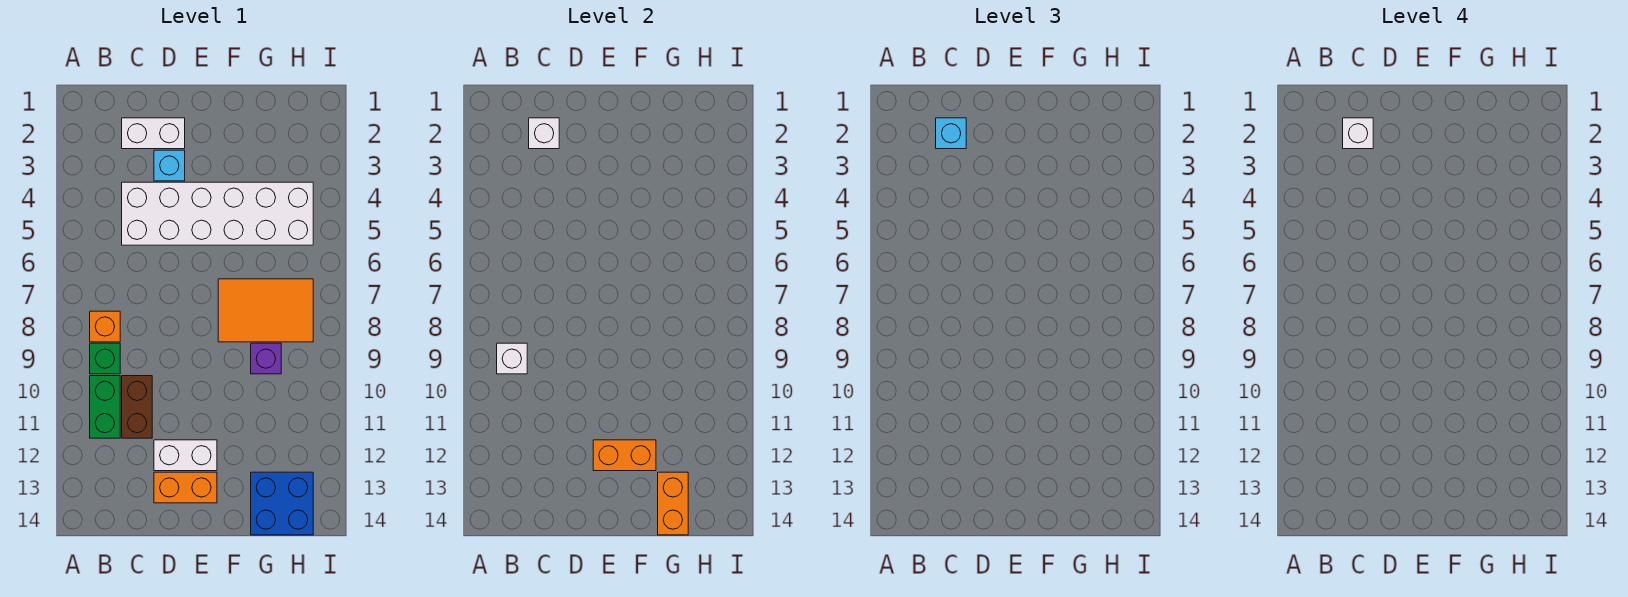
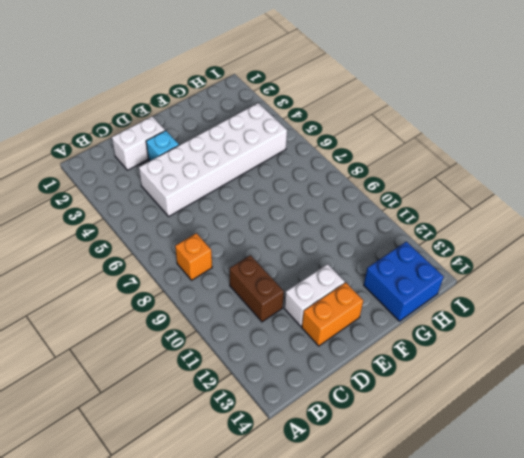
none -> green brick B9 level 1
none -> green brick B10:B11 level 1
none -> orange tile F7:H8 level 1

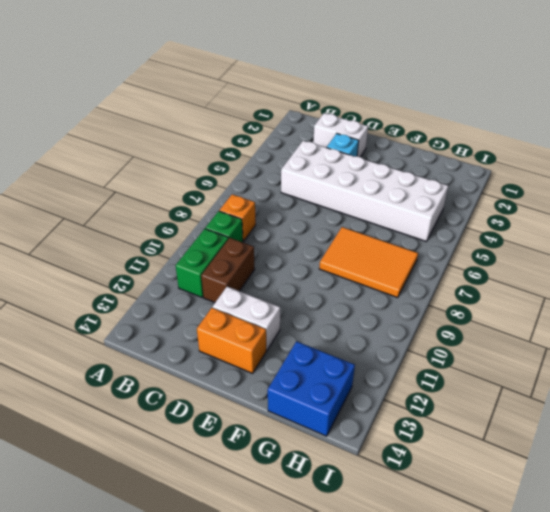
none -> purple brick G9 level 1
none -> white brick B9 level 2
none -> white brick C2 level 2

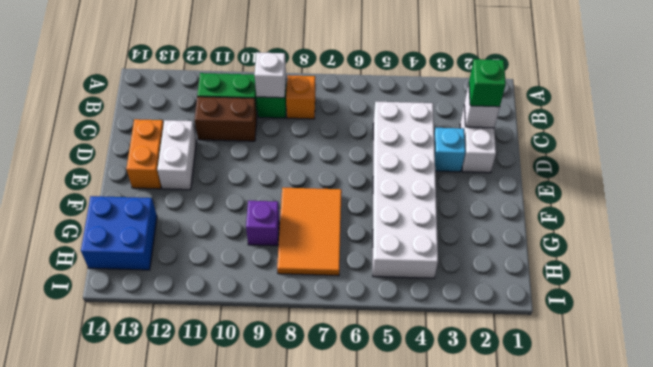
green brick C2 level 3 -> cyan brick C2 level 3
none -> orange brick E12:F12 level 2
none -> orange brick G13:G14 level 2
none -> white brick C2 level 4

